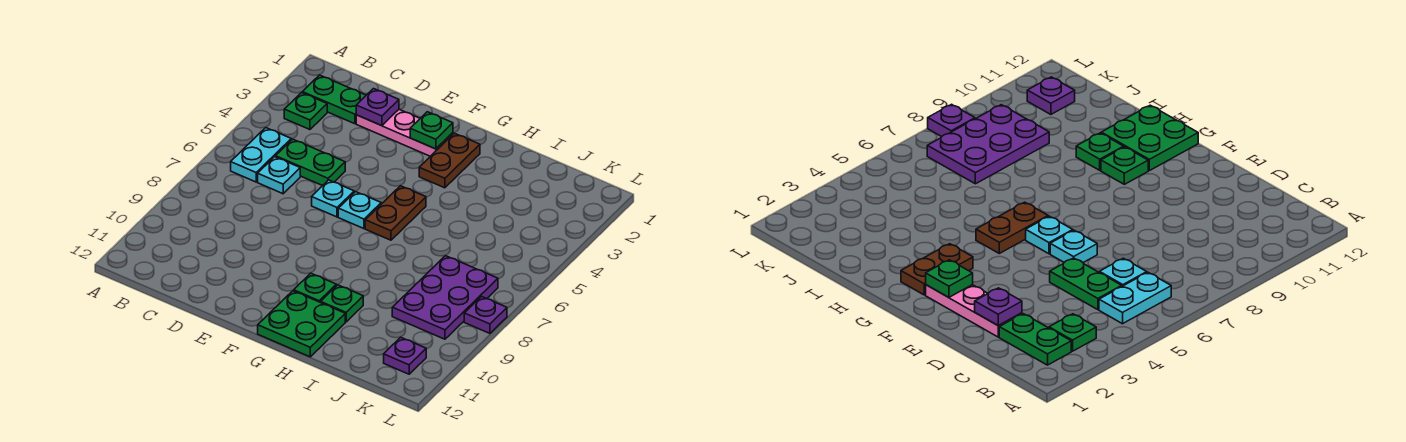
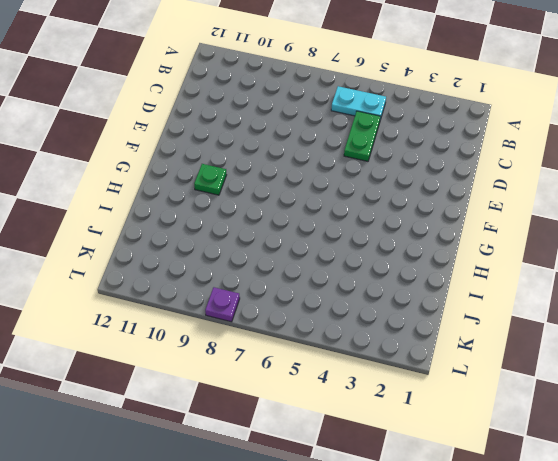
none -> green plate B2:C2 level 1
none -> green plate B3 level 1
none -> cyan plate C6 level 1

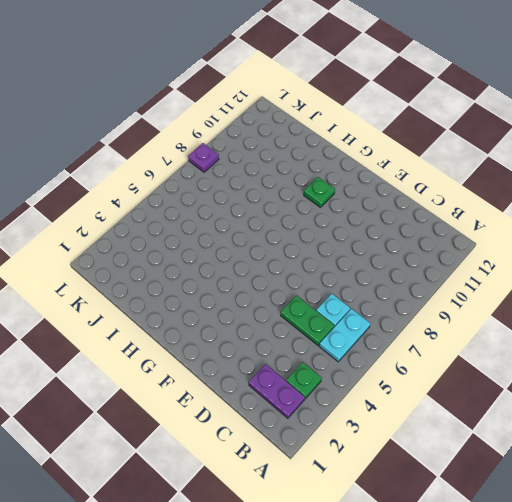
purple plate B2:C2 level 1 -> green plate B2:C2 level 1
none -> pink plate D2:F2 level 1
none -> cyan plate E6 level 1
none -> cyan plate F6 level 1

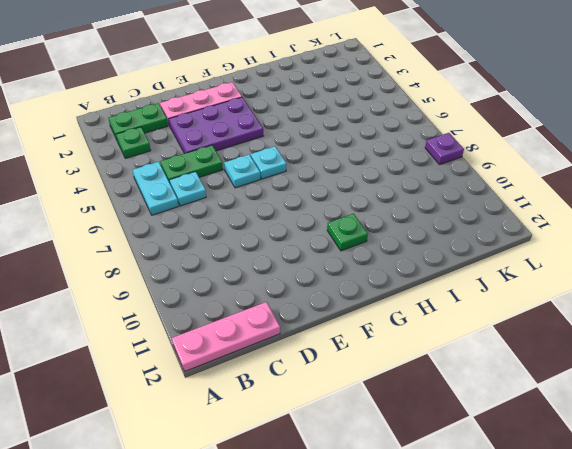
pink plate A12:C12 level 1 -> none
purple plate D3:F4 level 1 -> purple plate J7:K9 level 1
none -> brown plate G2:G3 level 1
none -> brown plate G5:G6 level 1
none -> green plate G11:H12 level 1

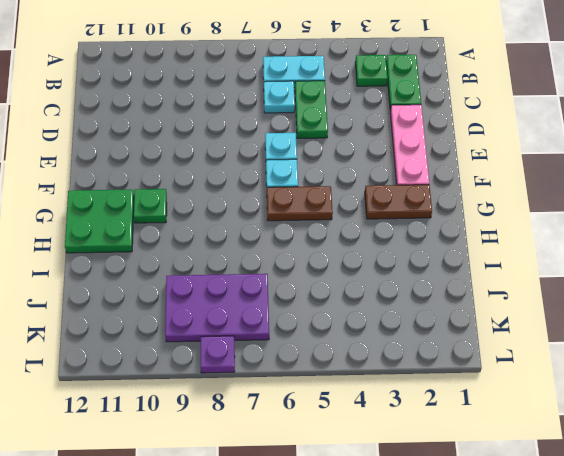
none -> green plate H10 level 1
none -> purple plate K11 level 1
none -> purple plate D2 level 2

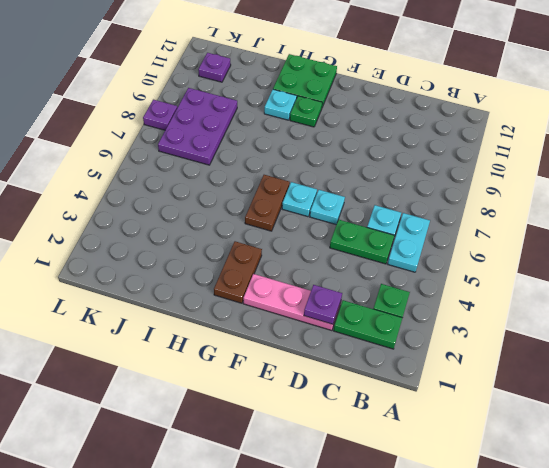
cyan plate H10 level 1 -> green plate H10 level 1
none -> green plate F2 level 2

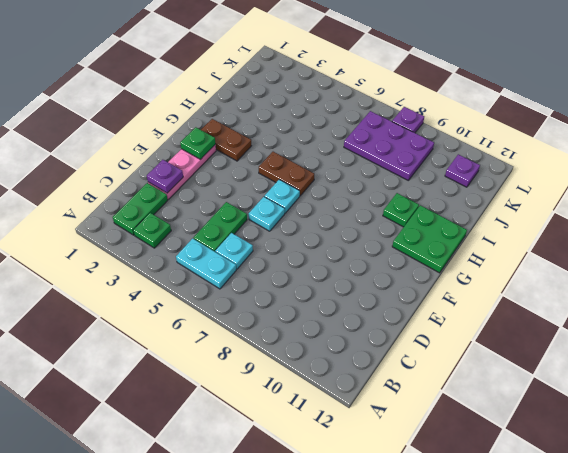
none -> green plate G10 level 1

